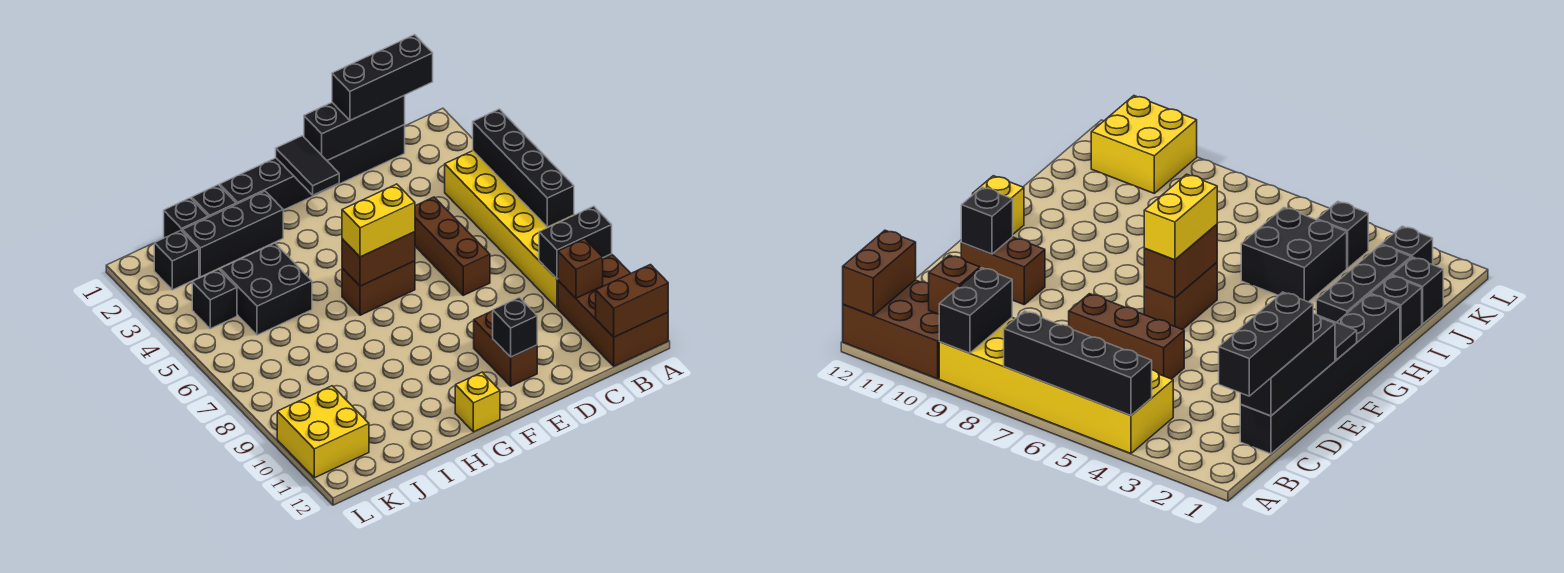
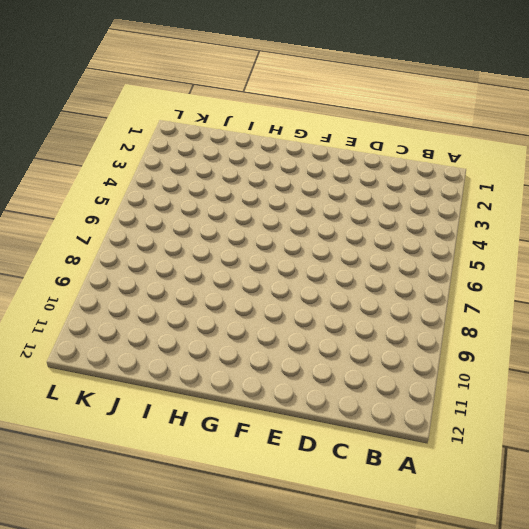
none -> yellow brick A4:B9 level 1
none -> brown brick A10:B12 level 1
none -> black brick C1:H1 level 1

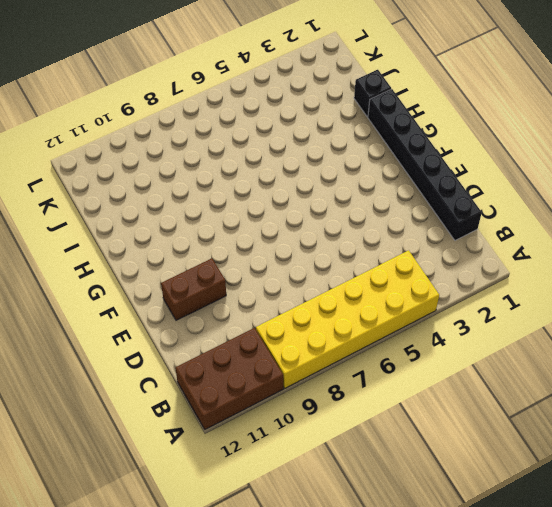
none -> brown brick D5:D7 level 1
none -> brown brick F6:G6 level 1
none -> yellow brick G12 level 1

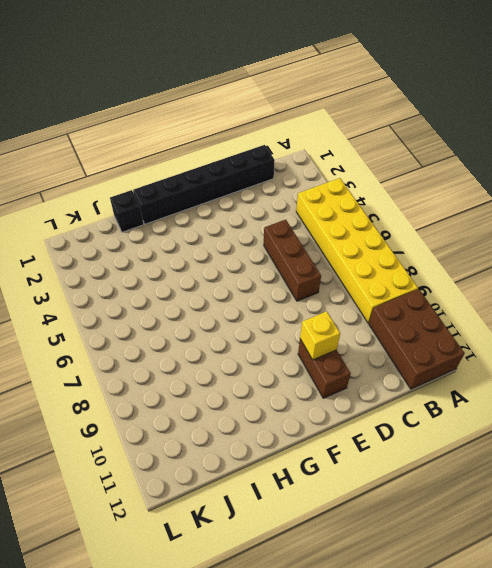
yellow brick E10 level 2 -> yellow brick G12 level 1
none -> brown brick F6:G6 level 1
none -> black brick H2:J2 level 1
none -> black brick I4:J5 level 1

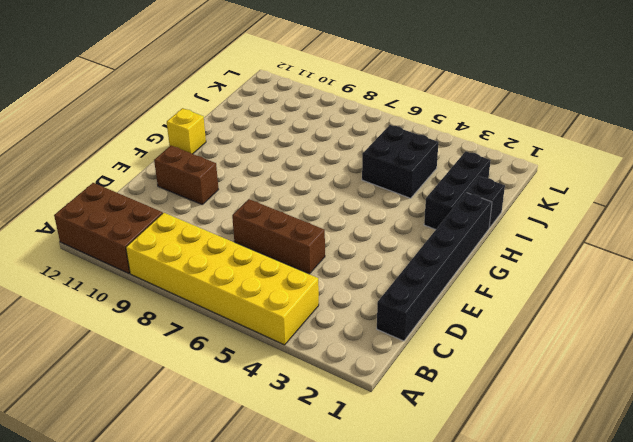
none -> brown brick F6:G6 level 1
none -> black brick J1 level 1
none -> black brick K2 level 1

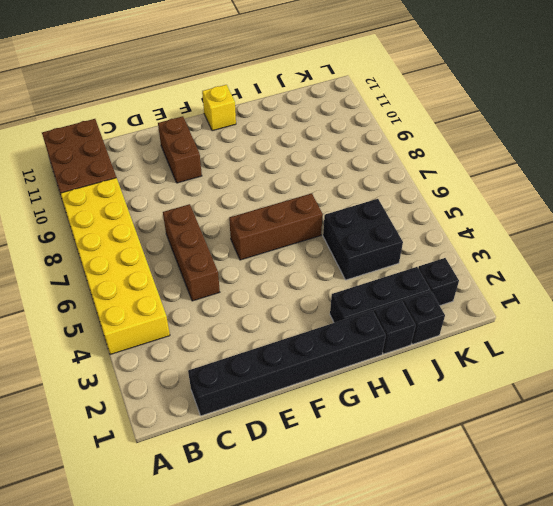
brown brick F6:H6 level 1 -> brown brick F6:G6 level 1
none -> black brick K4 level 1
none -> yellow brick K10:L11 level 1
none -> black brick A4:A7 level 2

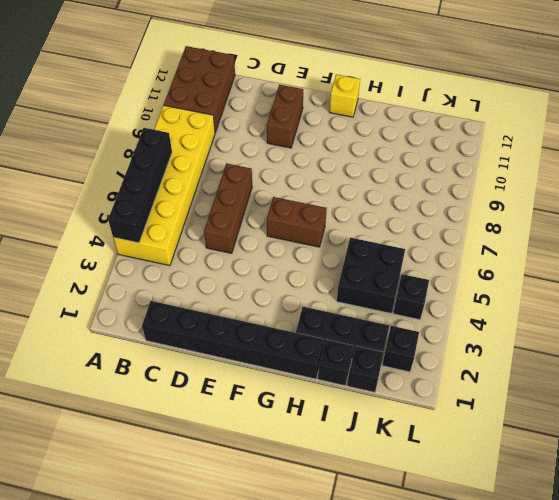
none -> yellow brick K10:L11 level 1
none -> black brick A9:B9 level 2
none -> brown brick A12:B12 level 2

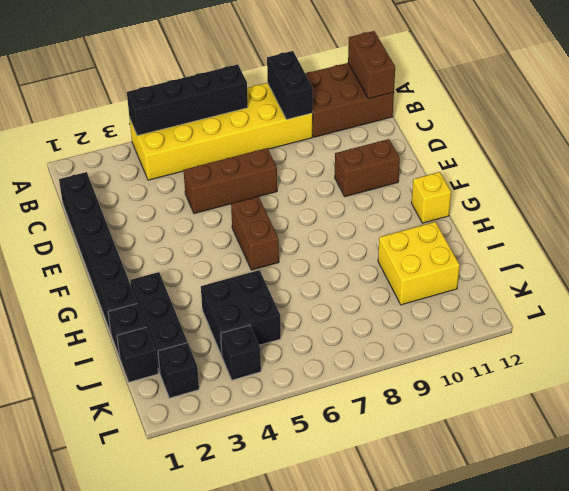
yellow brick I10:J11 level 1 -> yellow brick K10:L11 level 1
none -> brown brick B10 level 2
none -> black brick C1:E1 level 2
none -> black brick E11 level 2

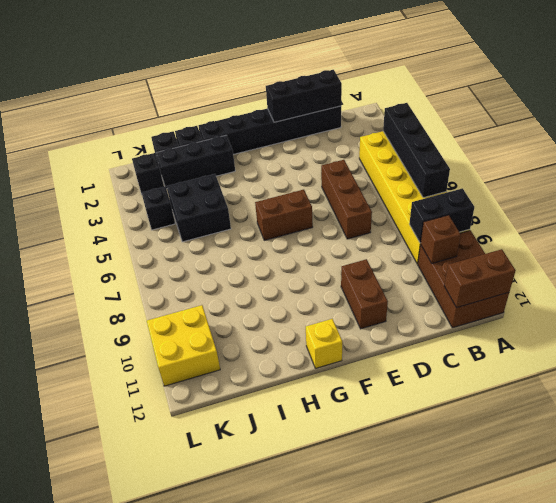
none -> black brick E11 level 2
none -> black tile F1:F2 level 2
none -> brown brick F6:G6 level 2

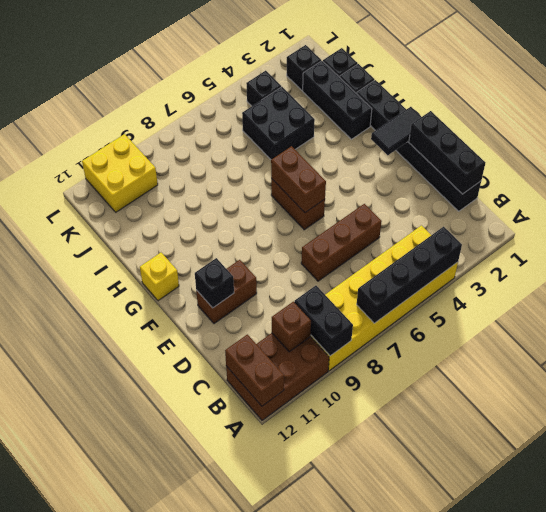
none -> black brick B1:D1 level 3
none -> yellow brick F6:G6 level 3

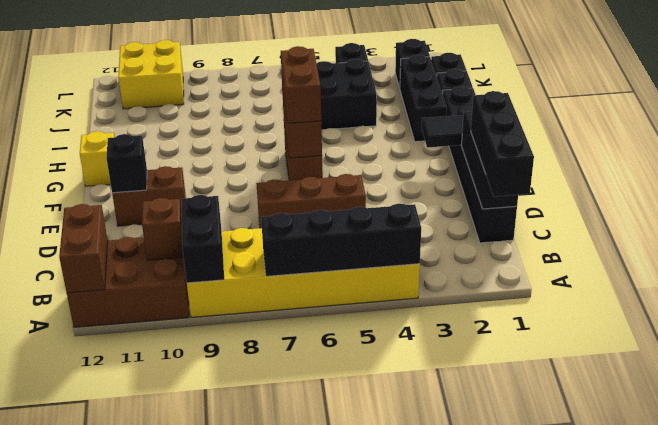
brown brick F6:G6 level 3 -> yellow brick F6:G6 level 3

